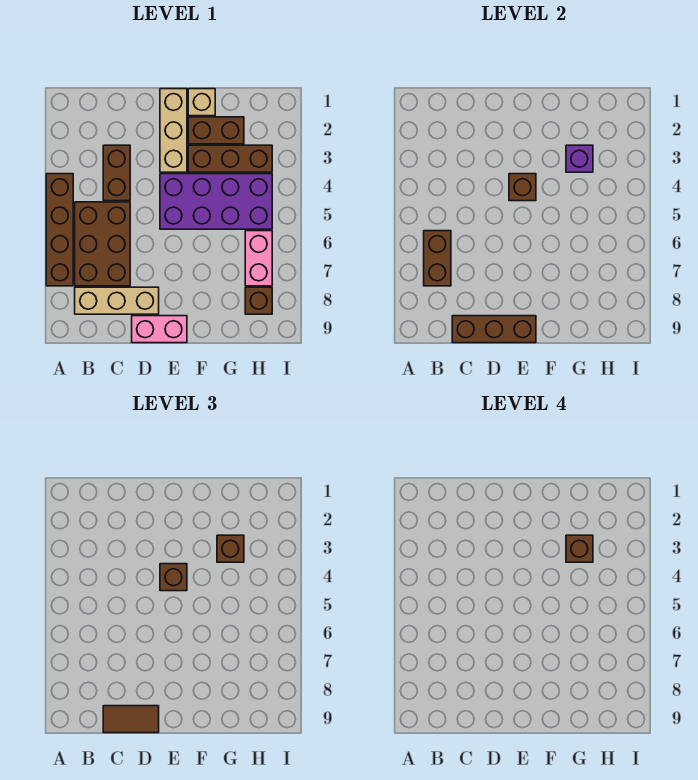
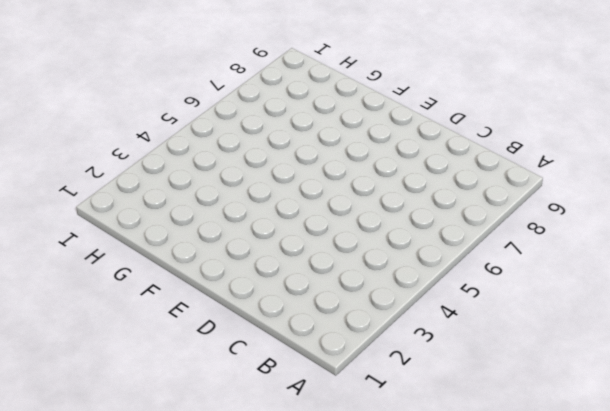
none -> brown brick A4:A7 level 1
none -> brown brick B5:C7 level 1
none -> tan brick B8:D8 level 1

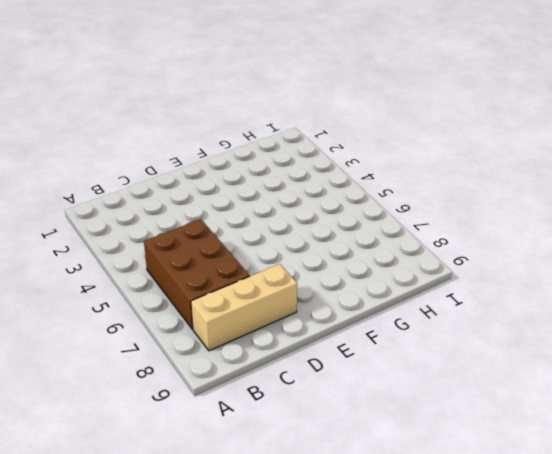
none -> brown brick A4:A7 level 1
none -> brown brick C3:C4 level 1
none -> pink brick D9:E9 level 1

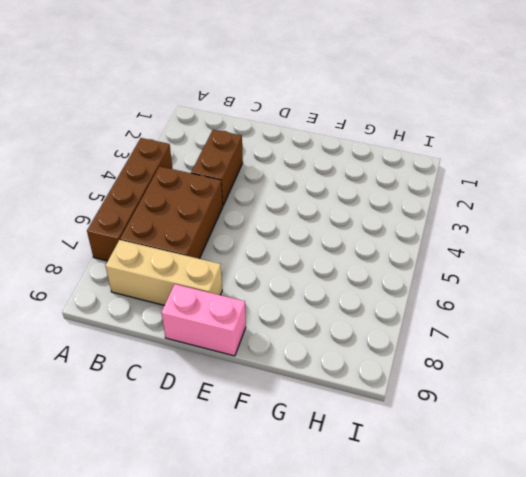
none -> tan brick E1:E3 level 1
none -> purple brick E4:H5 level 1
none -> tan brick F1 level 1

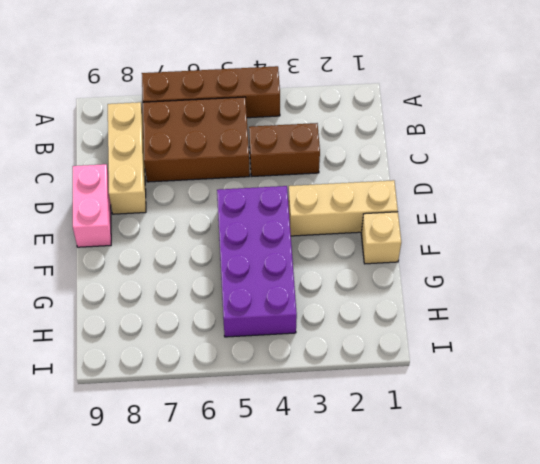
none -> brown brick F2:G2 level 1
none -> brown brick F3:H3 level 1
none -> pink brick H6:H7 level 1

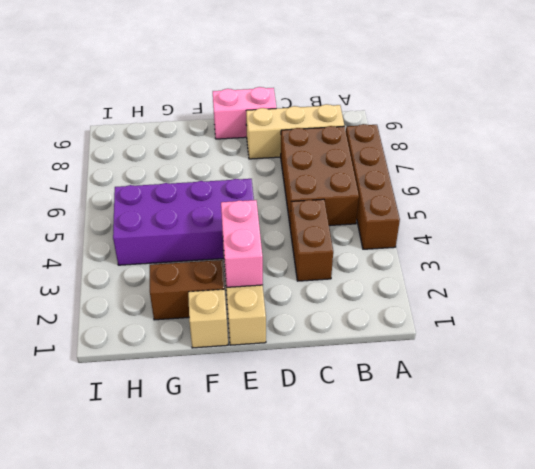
pink brick E2:E3 level 2 -> pink brick H6:H7 level 1
none -> brown brick F3:H3 level 1
none -> brown brick H8 level 1
none -> brown brick B6:B7 level 2

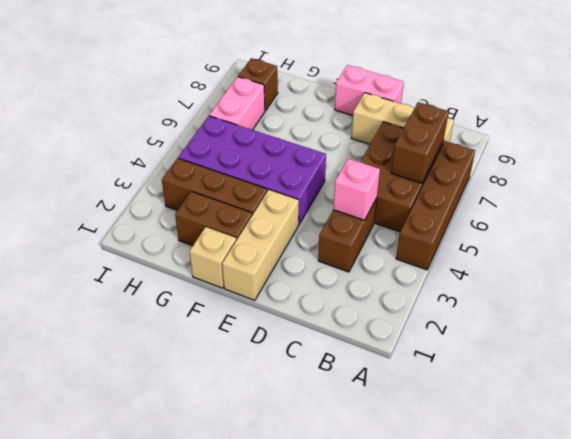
pink brick C4 level 2 -> none
none -> brown brick C9:E9 level 2
none -> brown brick E4 level 2
none -> purple brick G3 level 2

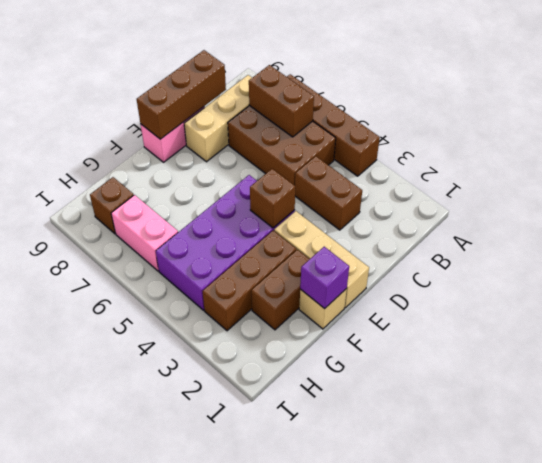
purple brick F1 level 2 -> purple brick G3 level 2
none -> brown tile C9:D9 level 3
none -> brown brick E4 level 3
none -> brown brick G3 level 3

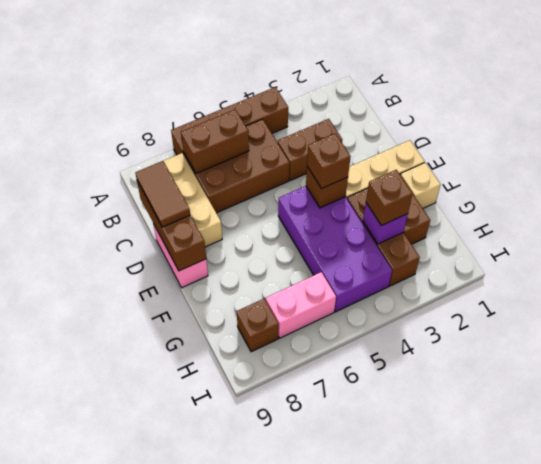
none -> brown brick G3 level 4

